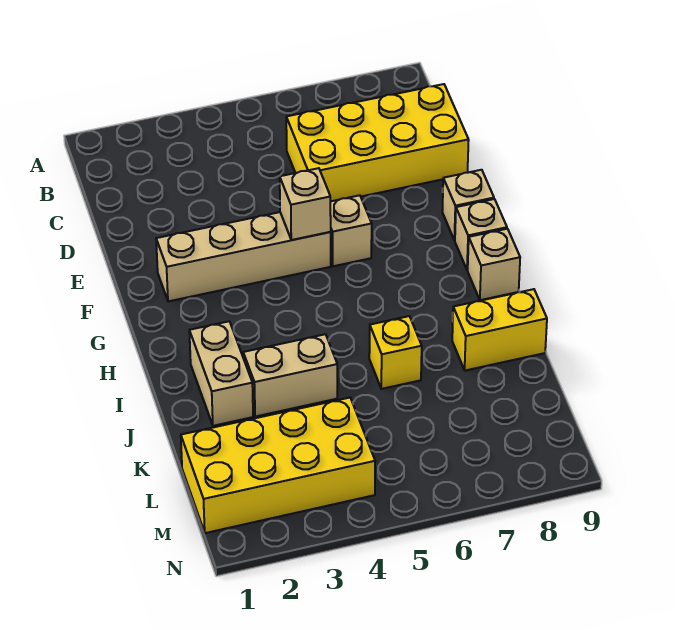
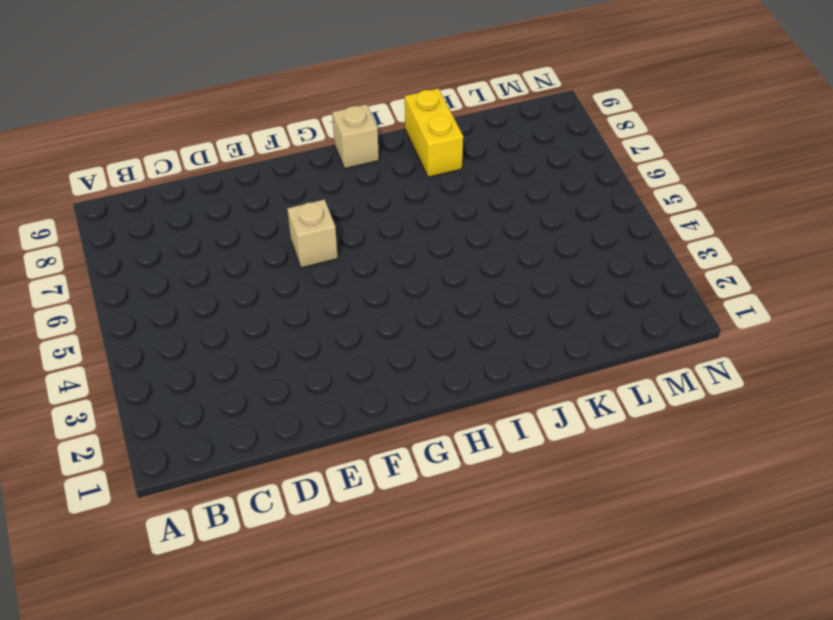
none -> yellow brick C6:D9 level 1
none -> tan brick F2:F5 level 1
none -> tan brick F9 level 1

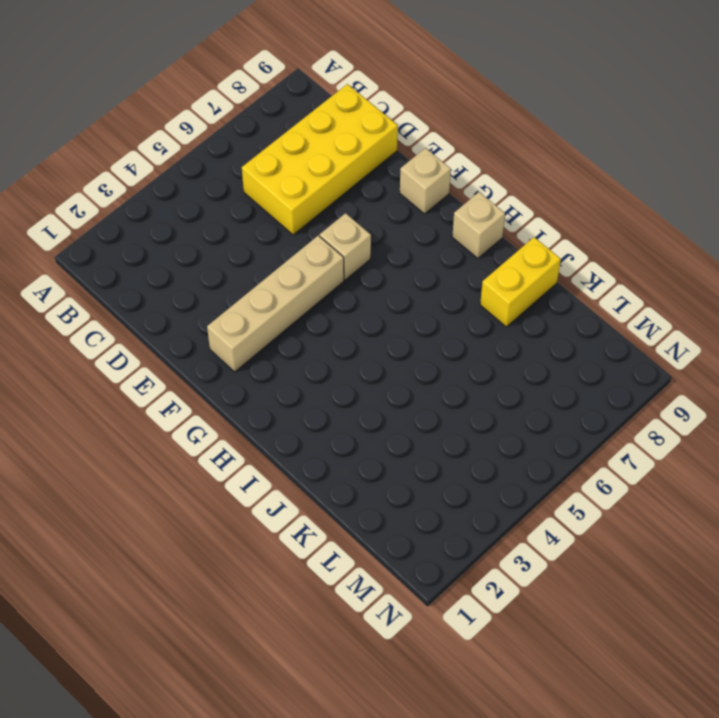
none -> tan brick G9 level 1
none -> tan brick I2:J2 level 1
none -> tan brick J3:J4 level 1

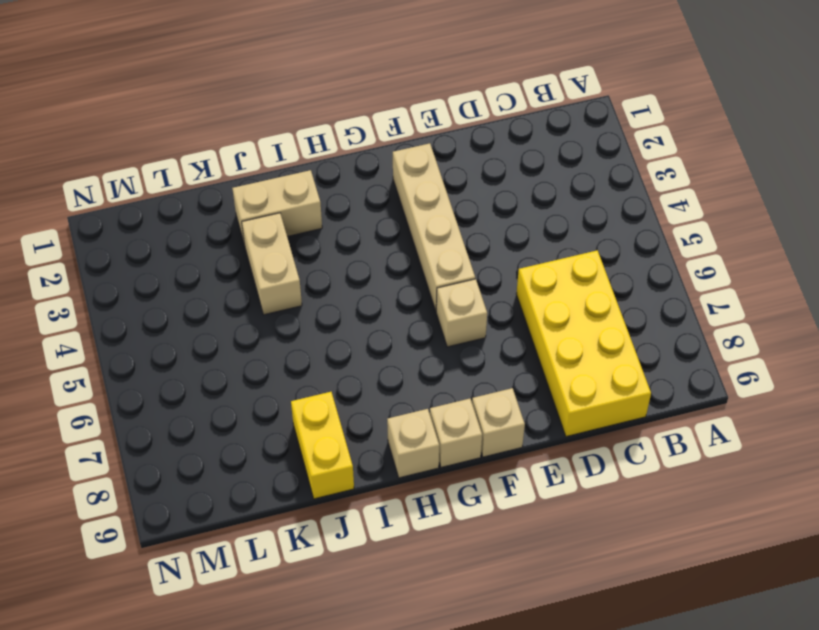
none -> yellow brick J6 level 1
none -> yellow brick L1:M4 level 1
none -> tan brick F5 level 2

